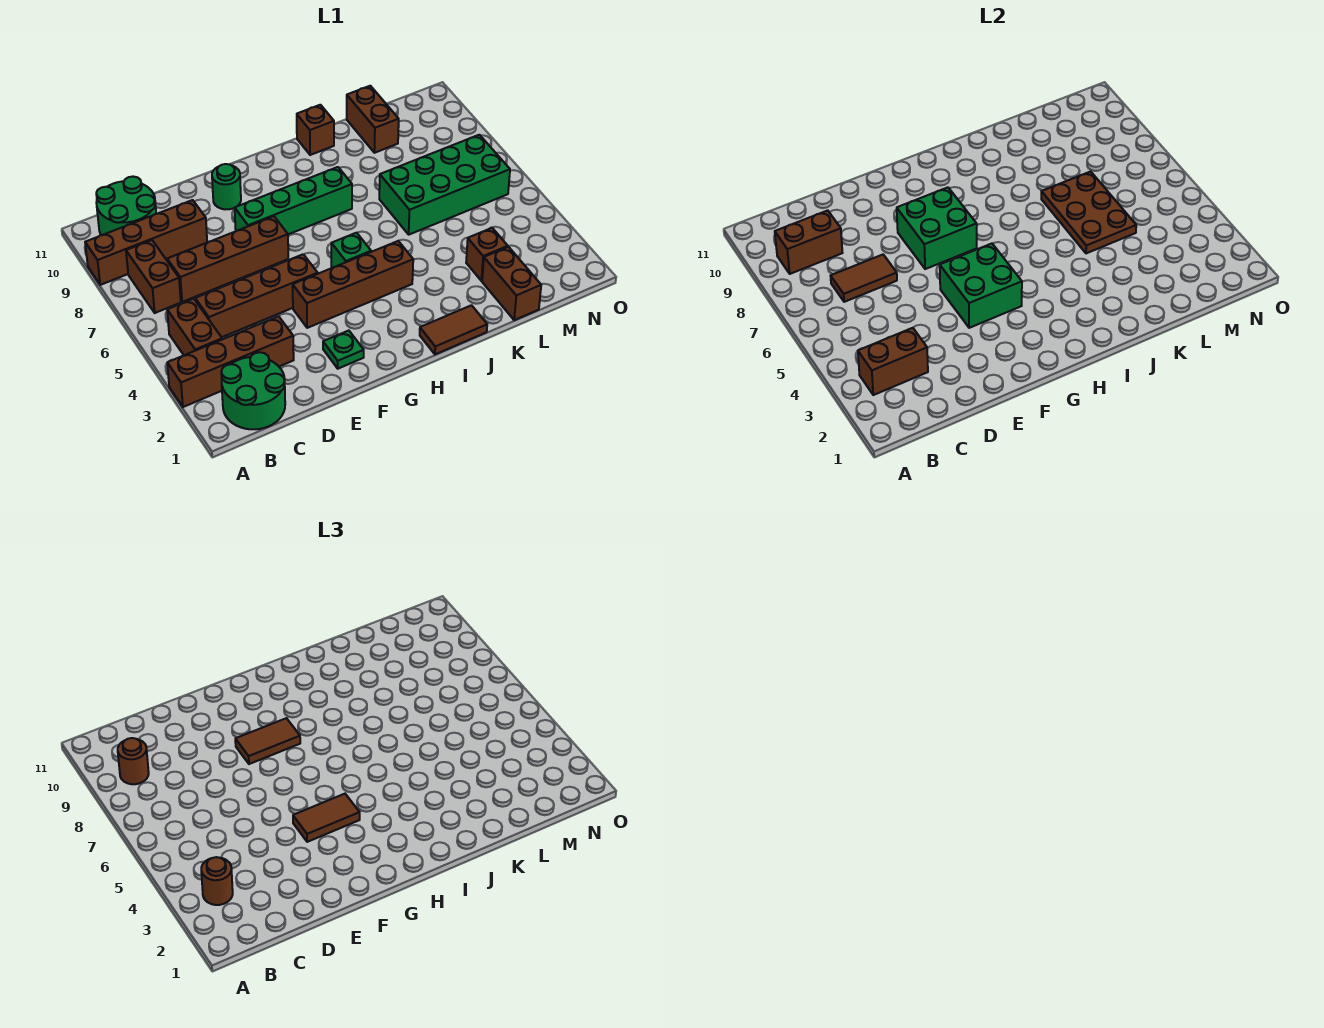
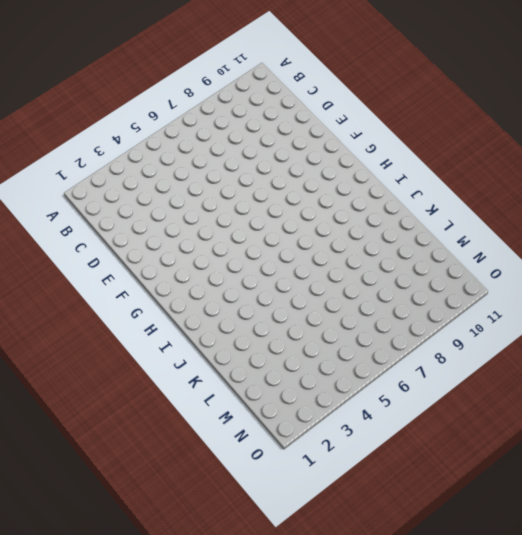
none -> brown brick A3:D3 level 1
none -> brown brick A9:D9 level 1
none -> green round brick B1:C2 level 1

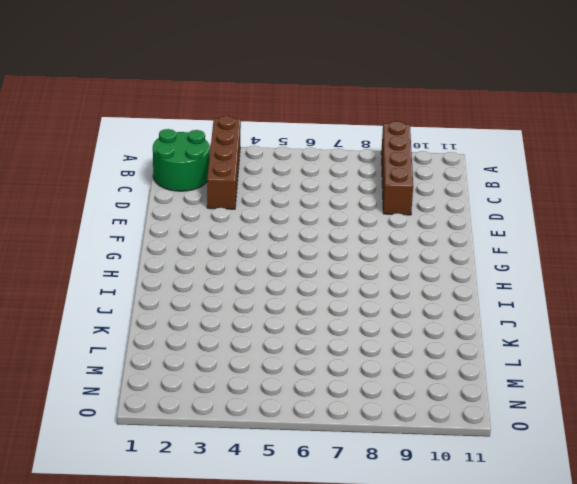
none -> brown brick B4:B5 level 1
none -> brown brick B7:B8 level 1
none -> green round brick B10:C11 level 1

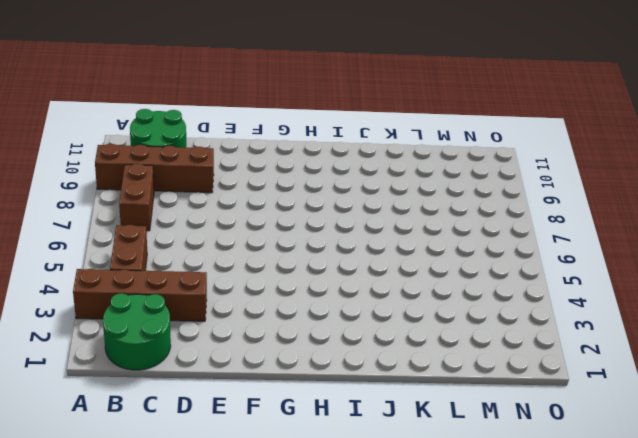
none -> brown brick C5:F5 level 1
none -> brown brick C7:F7 level 1
none -> green plate F2 level 1

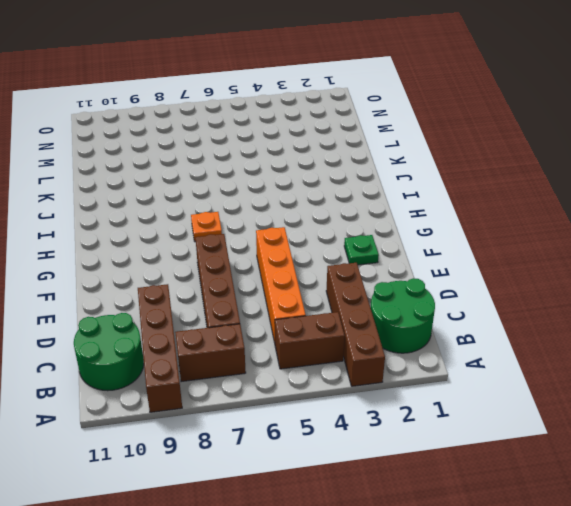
orange brick C5:F5 level 1 -> brown brick C5:F5 level 1
orange plate H7 level 1 -> none
none -> brown brick F4:I4 level 1
none -> green brick F8:I8 level 1
none -> green round brick F10 level 1

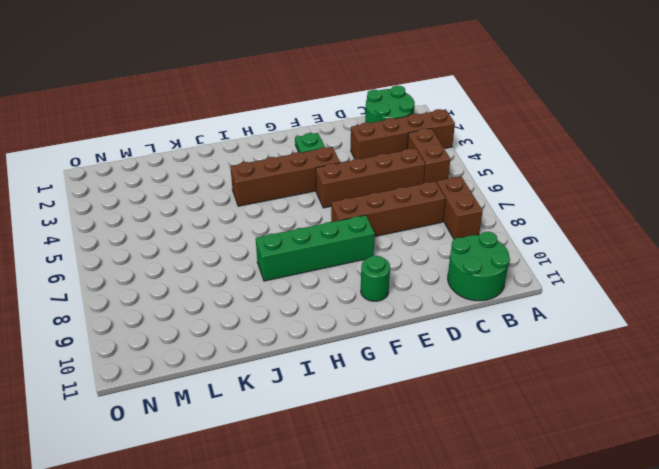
none -> brown brick A9:D9 level 1
none -> green brick H5 level 1
none -> brown tile I1:J1 level 1

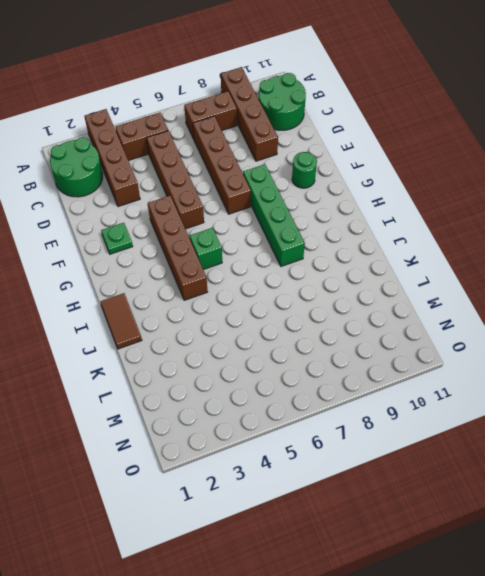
none -> brown brick J11 level 1
none -> green brick K6:N7 level 1
none -> brown brick L1:L2 level 1

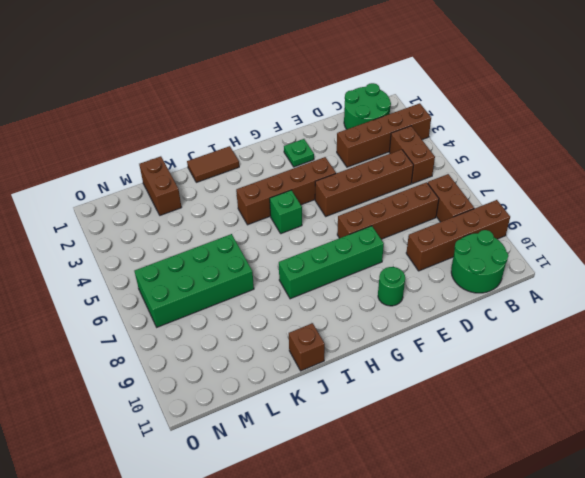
none -> brown brick L3 level 1
none -> brown brick L10:L11 level 1
none -> brown brick B3:C3 level 2

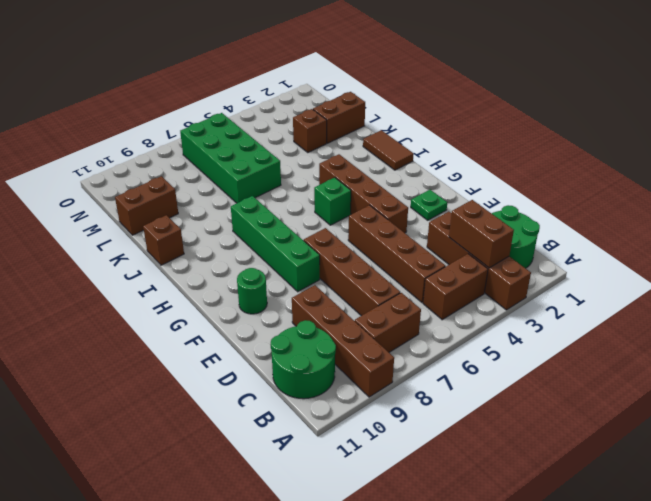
none -> brown brick B9:C9 level 2
none -> brown tile C7:D7 level 2
none -> green brick F4:G5 level 2

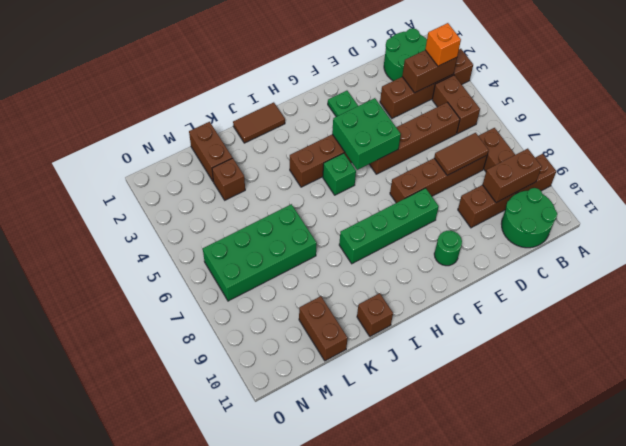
orange brick B3 level 3 -> brown round brick B3 level 3
none -> green brick F7:G8 level 2
none -> brown plate K5:L7 level 2
none -> brown round brick B9 level 3

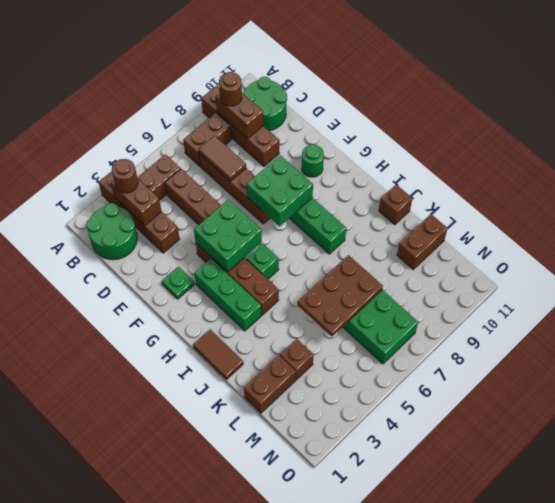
green brick G3:I3 level 1 -> none
none -> brown tile F4:G4 level 3
none -> brown tile F8:G8 level 3

